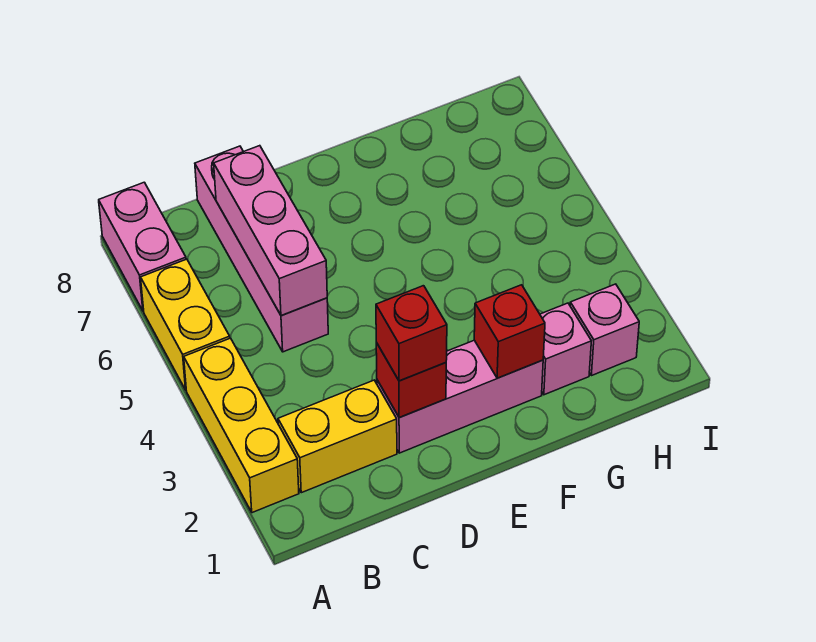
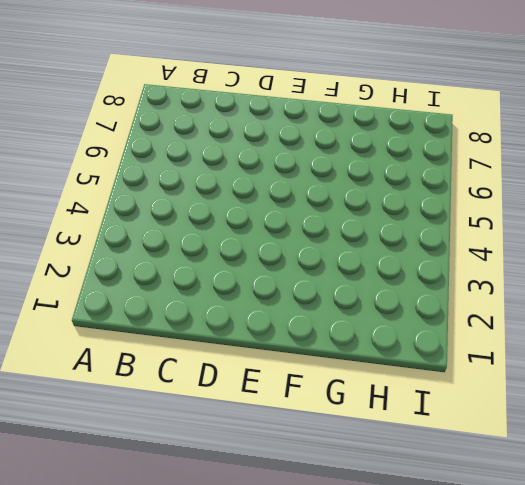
none -> yellow brick A2:A4 level 1
none -> yellow brick A5:A6 level 1
none -> pink brick A7:A8 level 1

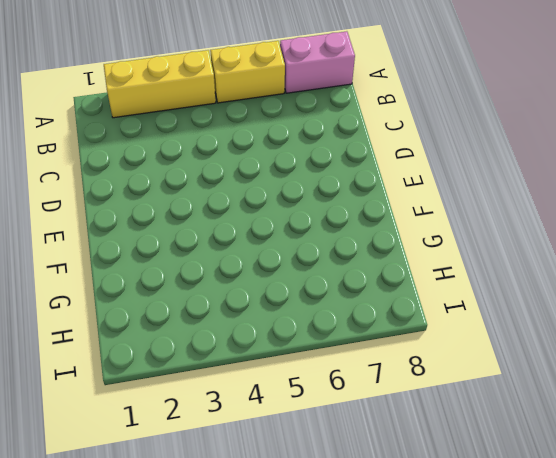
none -> yellow brick B2:C2 level 1
none -> pink brick C5:C8 level 1
none -> pink brick D2:F2 level 1

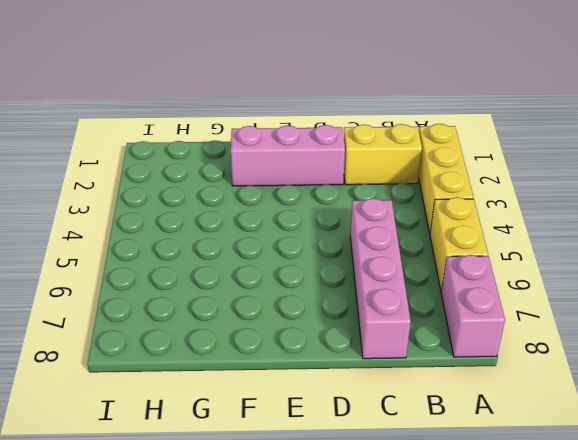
none -> pink brick G2 level 1
none -> pink brick H2 level 1
none -> pink brick C5:C7 level 2

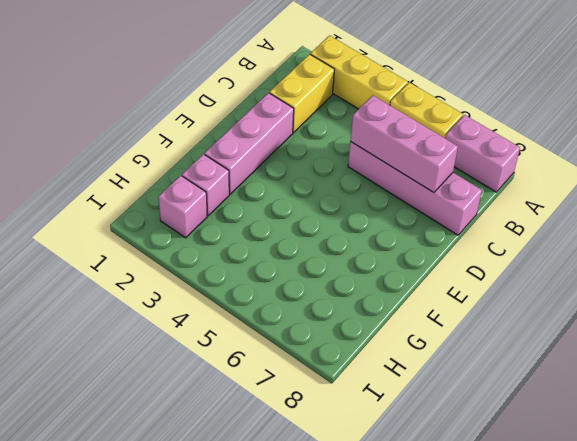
none -> red brick D2 level 2
none -> red brick F2 level 2
none -> red brick D2 level 3

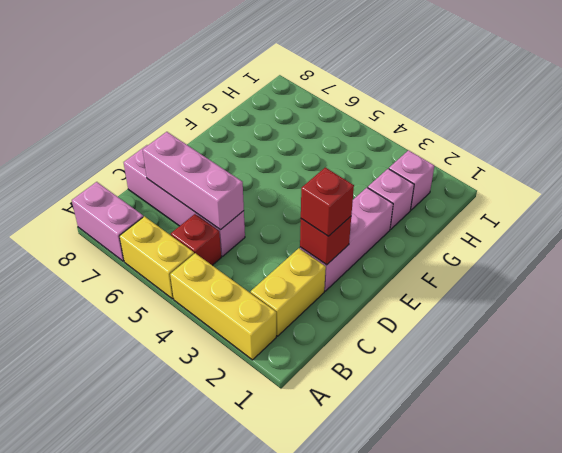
red brick B5 level 1 -> red brick F2 level 2

